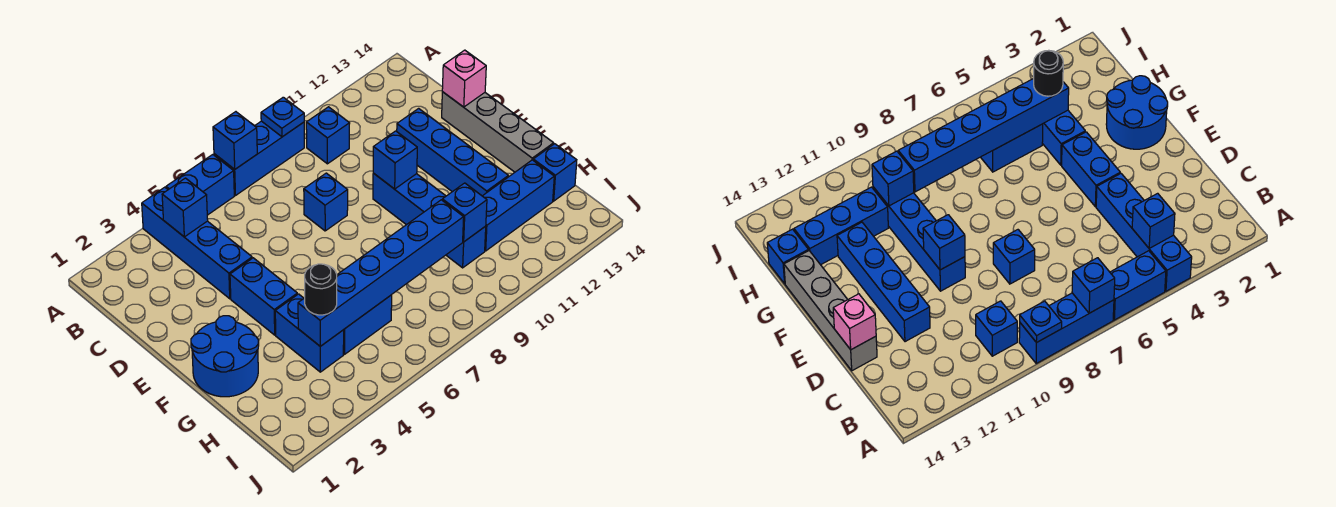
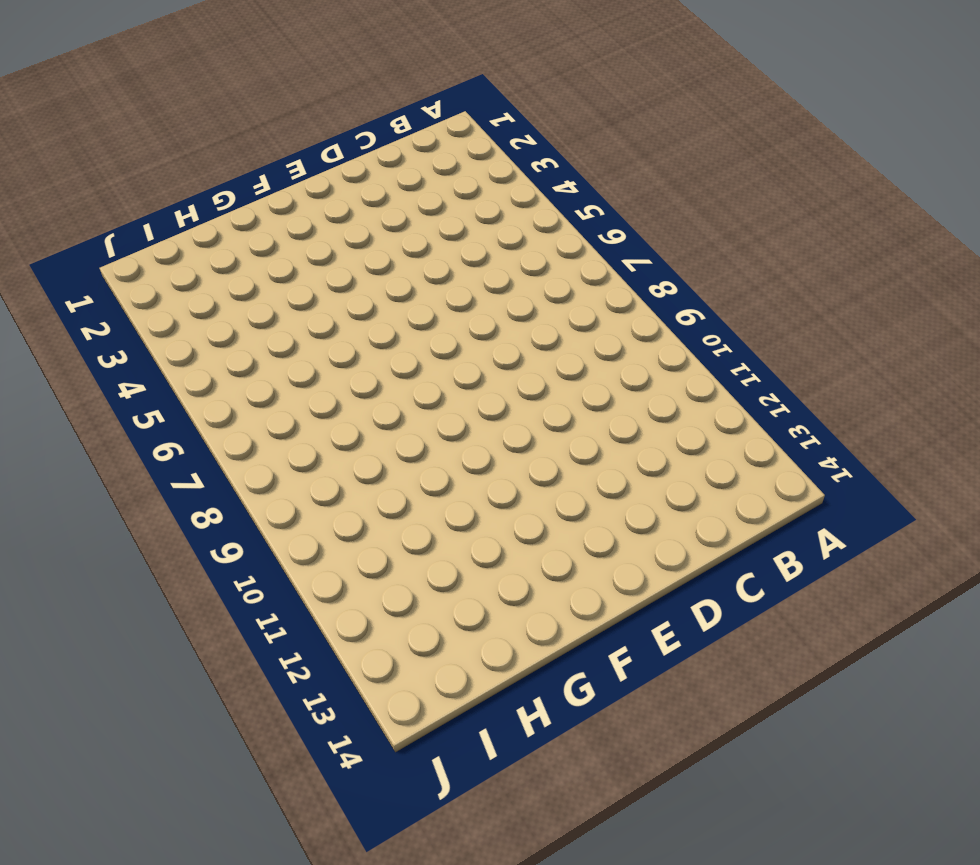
none -> blue brick A4:D4 level 1
none -> blue brick A5:A6 level 1
none -> blue brick A7:A9 level 1

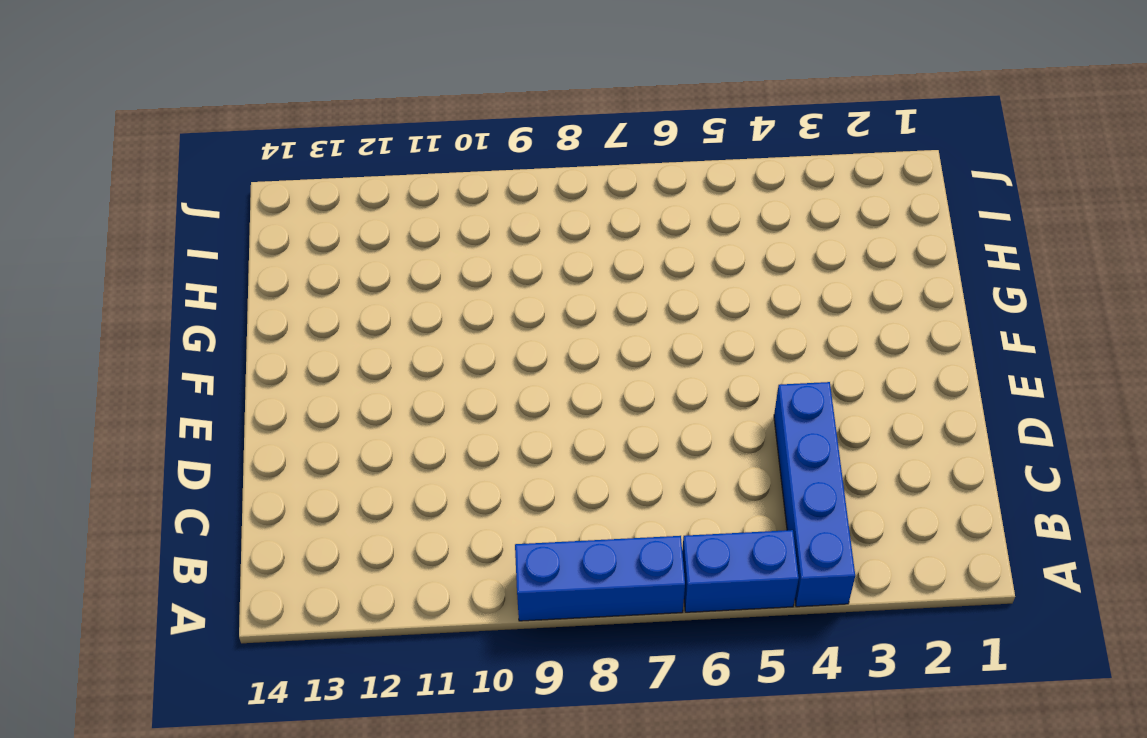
none -> blue brick B10 level 1
none -> blue brick D8 level 1
none -> blue brick D12:G12 level 1

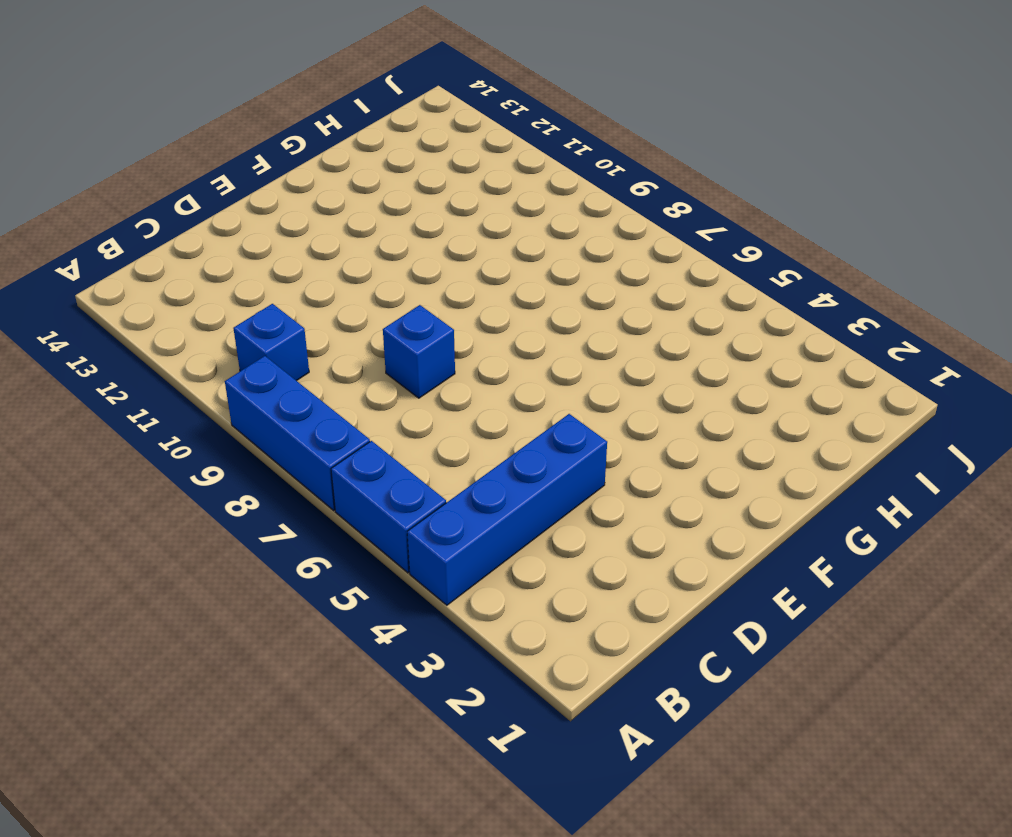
none -> blue brick D12:G12 level 1
none -> grey brick D14:G14 level 1
none -> blue brick E4:F4 level 1

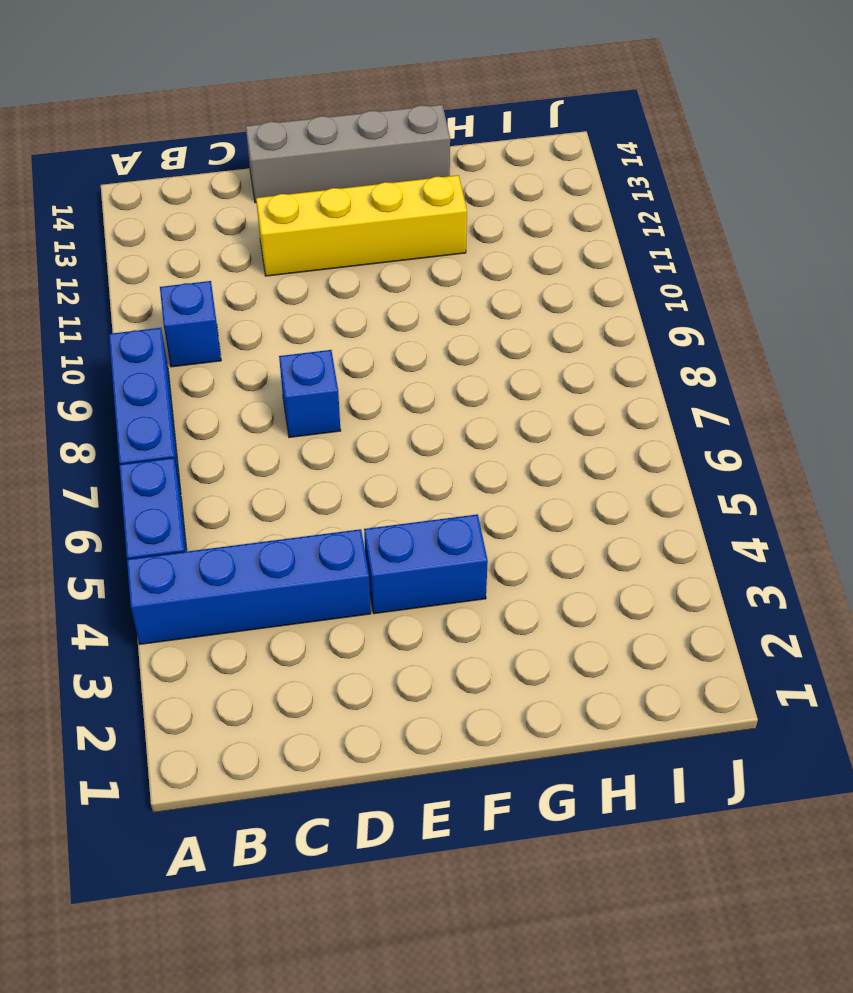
yellow brick D12:G12 level 1 -> blue brick D12:G12 level 1
none -> blue brick E10:H10 level 1
none -> blue round brick F1:G2 level 1
none -> blue brick G4:H4 level 1

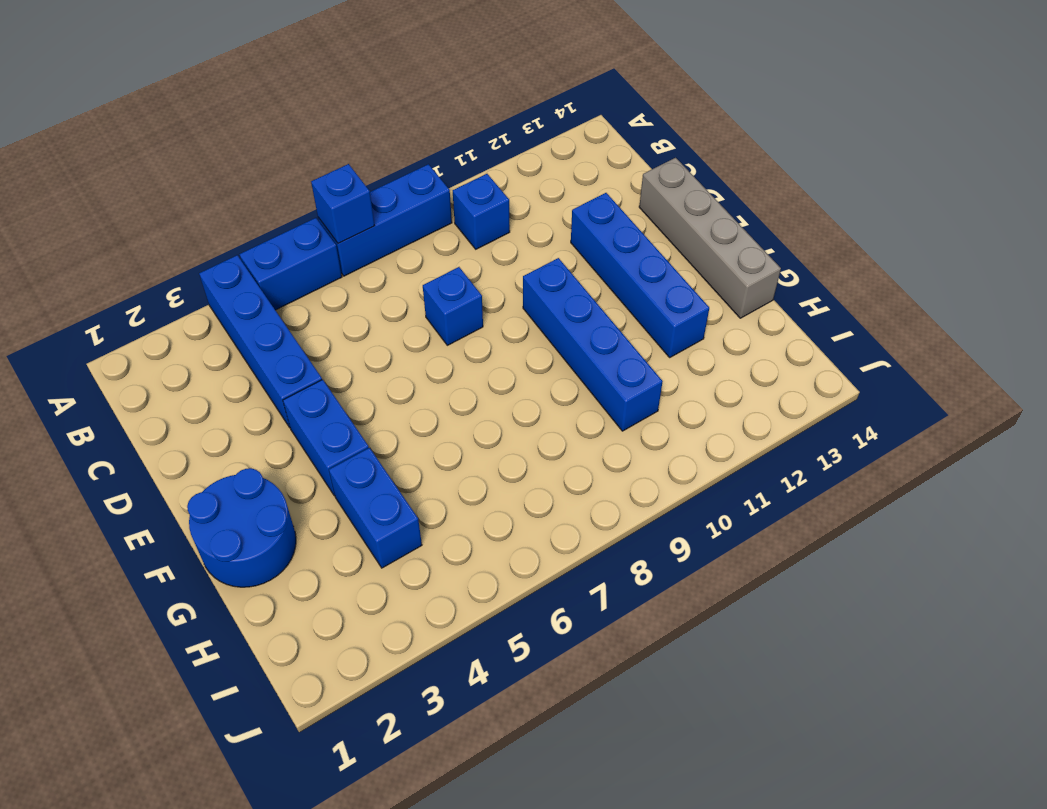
none -> blue brick H5:H6 level 1
none -> blue brick H11:H13 level 1
none -> blue brick H14 level 1

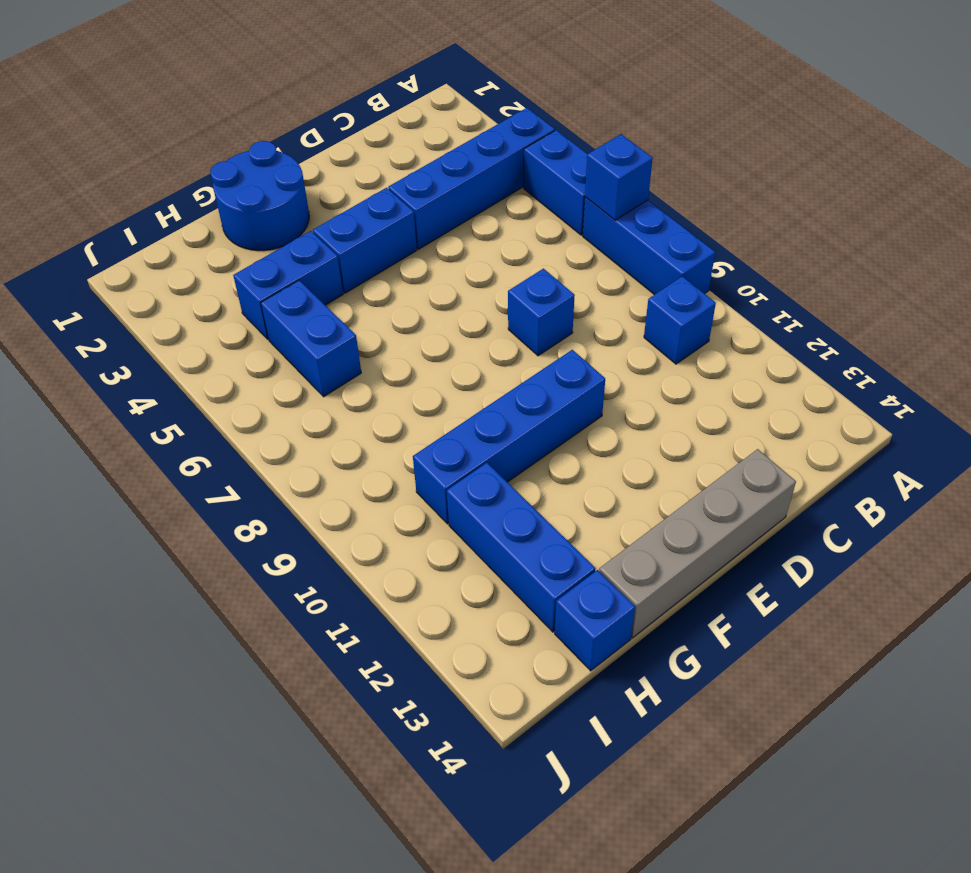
none -> blue brick D12:G12 level 1
none -> blue plate A9 level 2
none -> blue brick B4 level 2

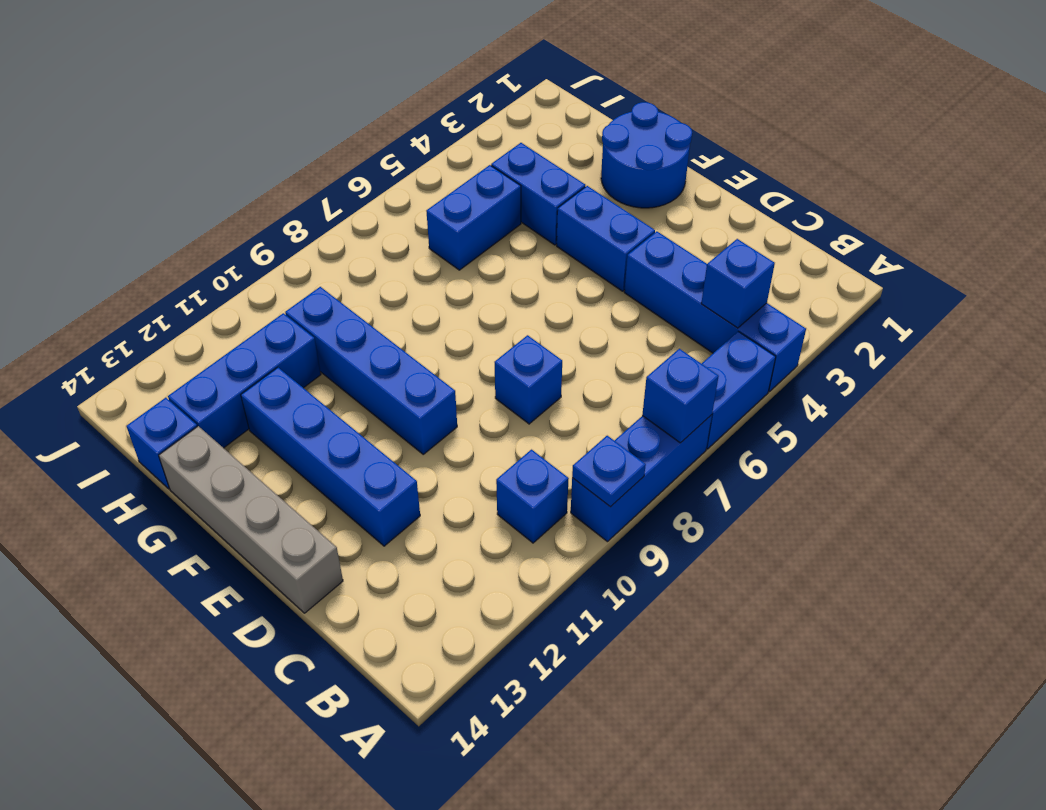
none -> pink brick D14 level 2
none -> blue brick E10 level 2
none -> blue brick H4:H9 level 2

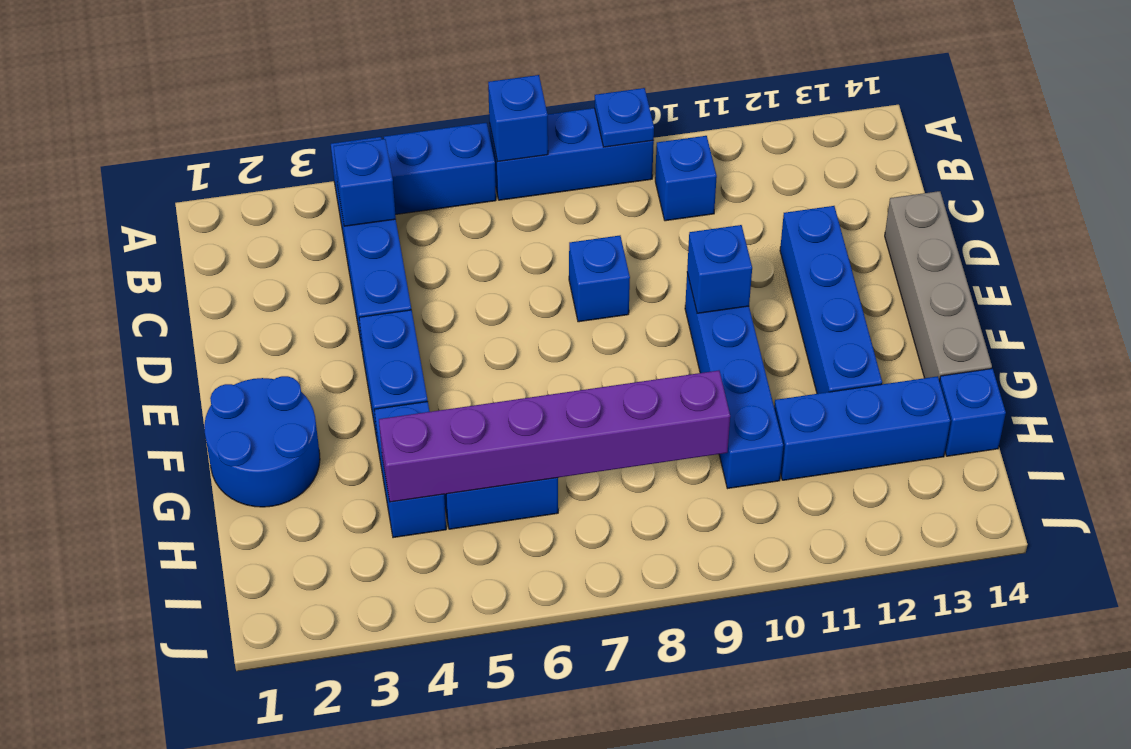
purple brick H4:H9 level 2 -> blue brick H4:H9 level 2
none -> pink brick D14 level 2
none -> blue brick H10 level 2
none -> black round brick H4 level 3

